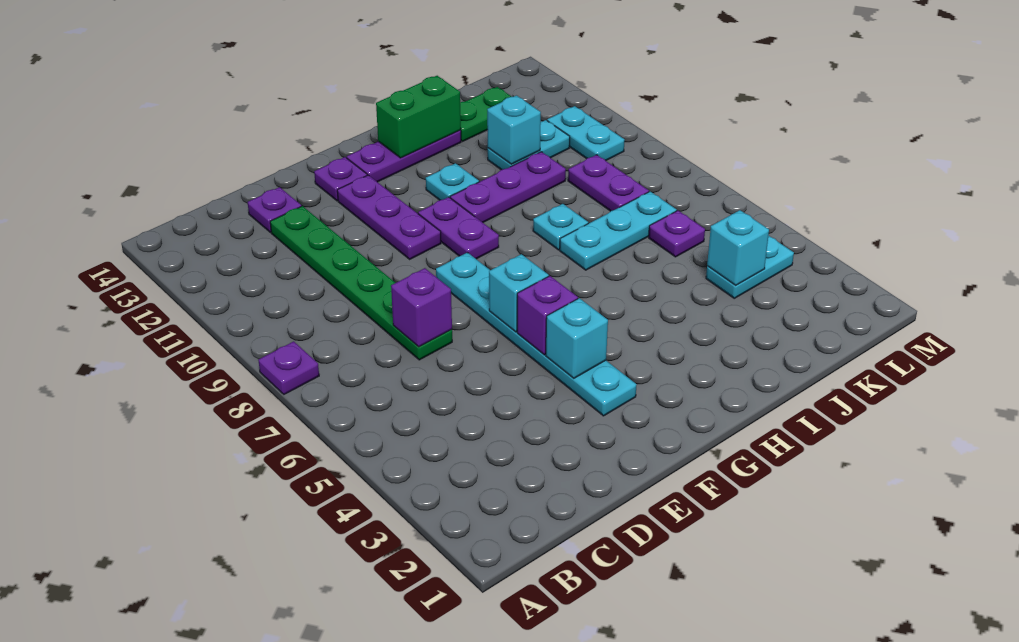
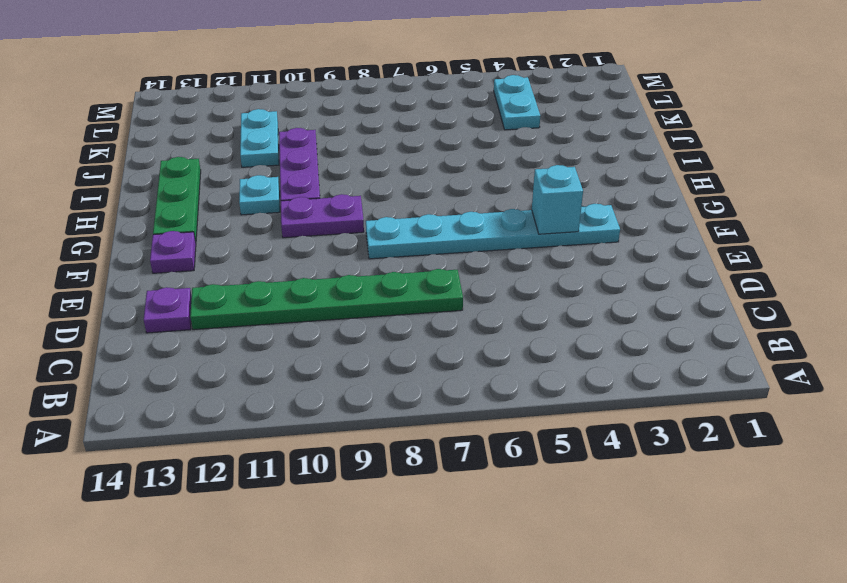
green plate G13:I13 level 1 -> purple plate G13:I13 level 1
none -> purple plate A8 level 1
none -> purple plate F10:F12 level 1
none -> cyan plate I7:K7 level 1

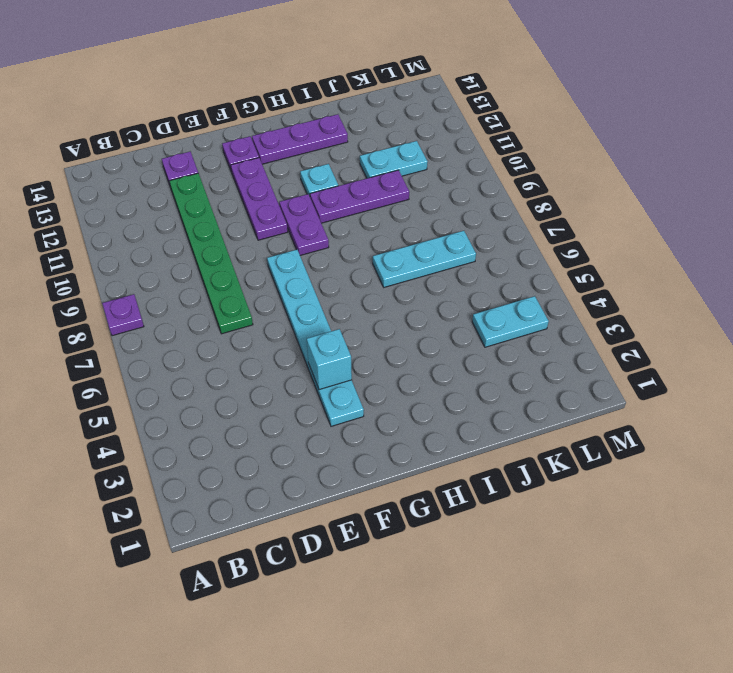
none -> cyan plate I8 level 1
none -> green plate J13:K13 level 1
none -> purple plate K6 level 1

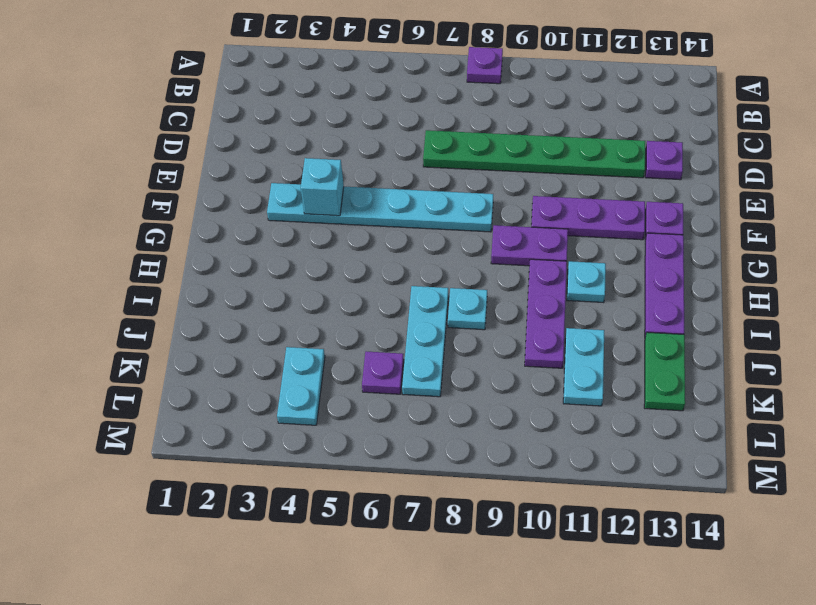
none -> purple plate K8:K9 level 1
none -> cyan plate L10:L11 level 1
none -> purple brick D7 level 2

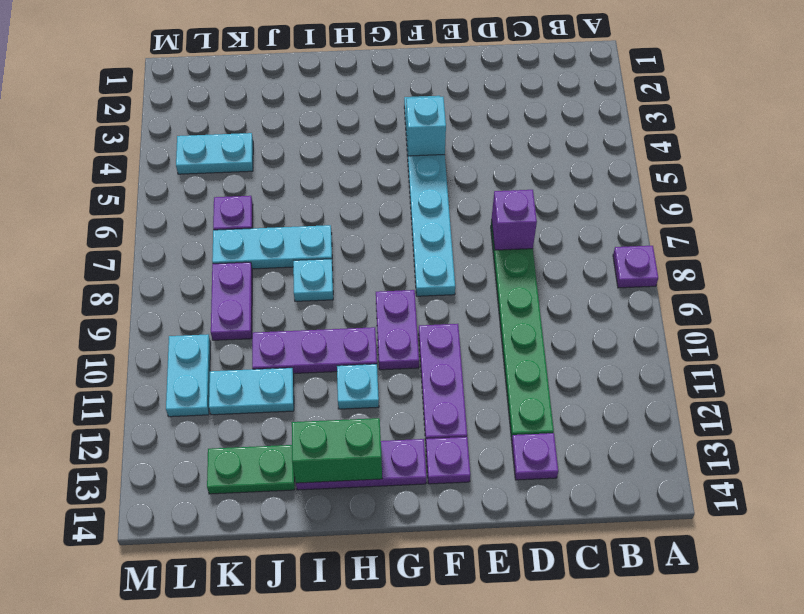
none -> purple brick F5 level 2
none -> cyan brick F6 level 2
none -> cyan brick J11 level 2

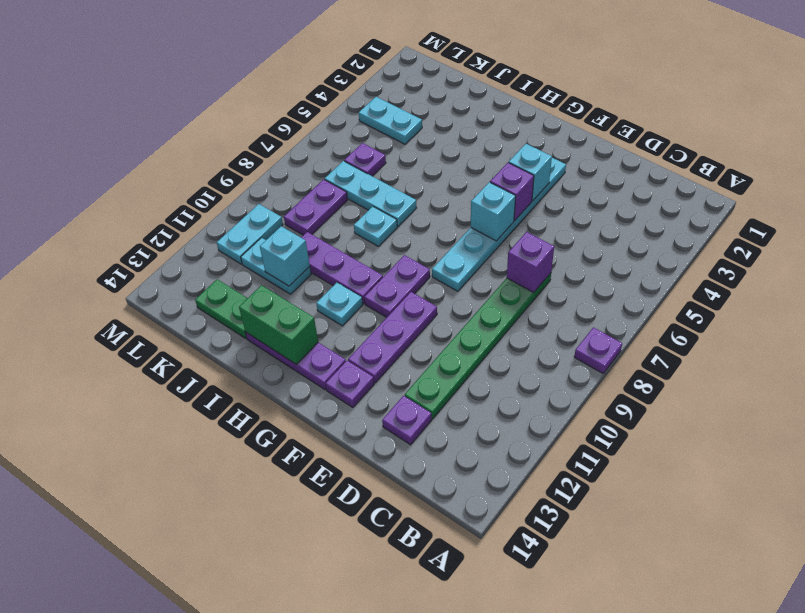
none -> cyan brick K4 level 2

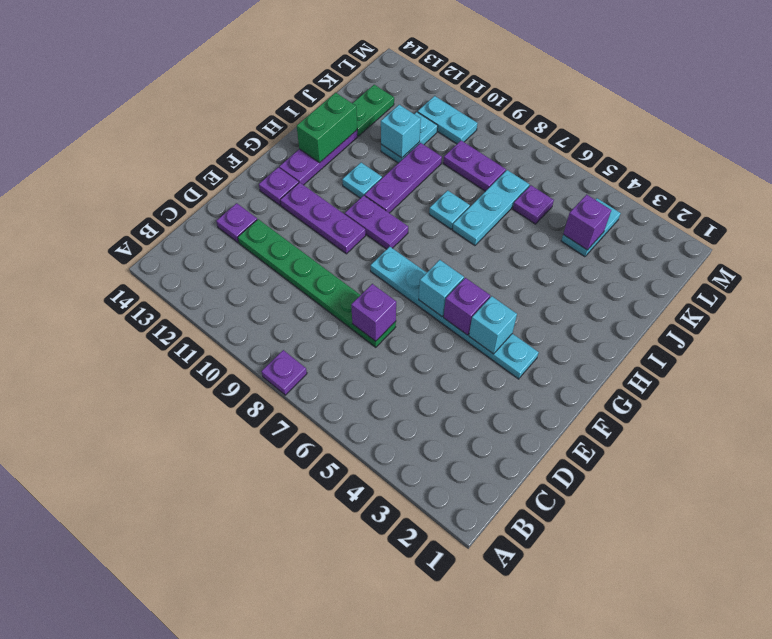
purple brick K4 level 2 -> cyan brick K4 level 2

